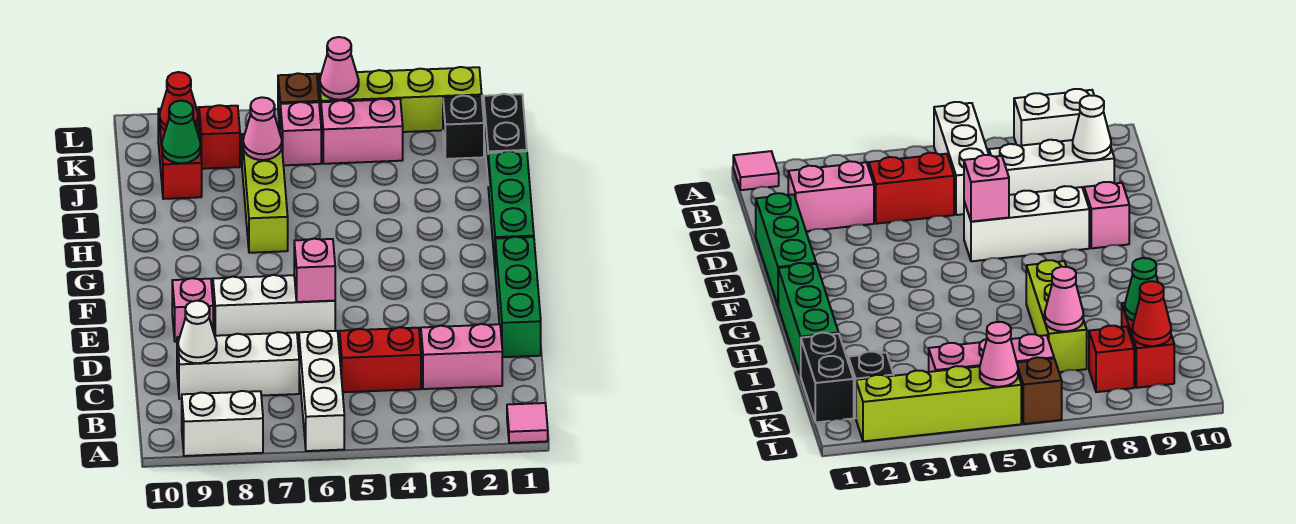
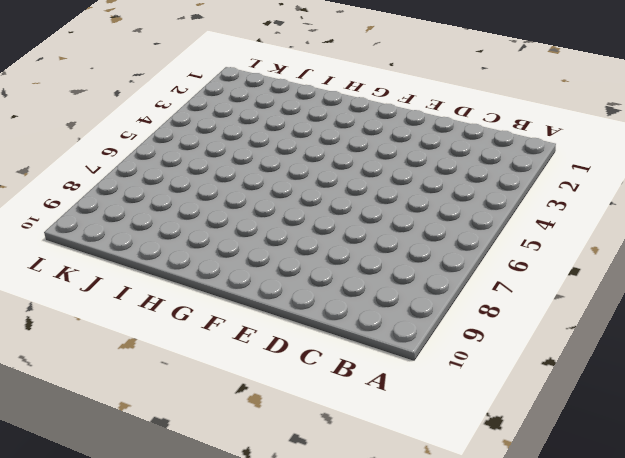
none -> pink tile A1 level 1
none -> white brick A6:C6 level 1
none -> white brick A8:A9 level 1

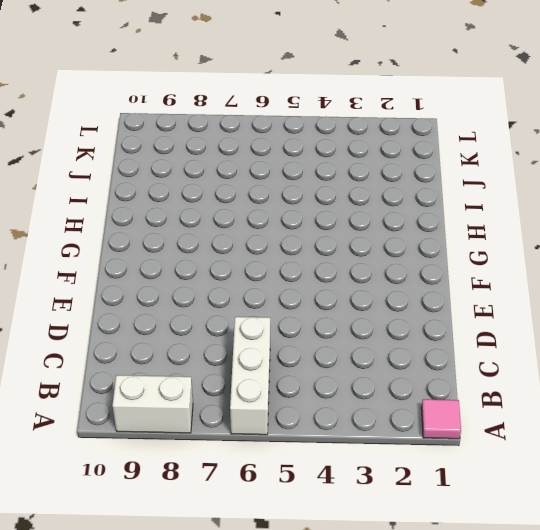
none -> pink brick C2:C3 level 1
none -> red brick C4:C5 level 1
none -> white brick C7:C9 level 1

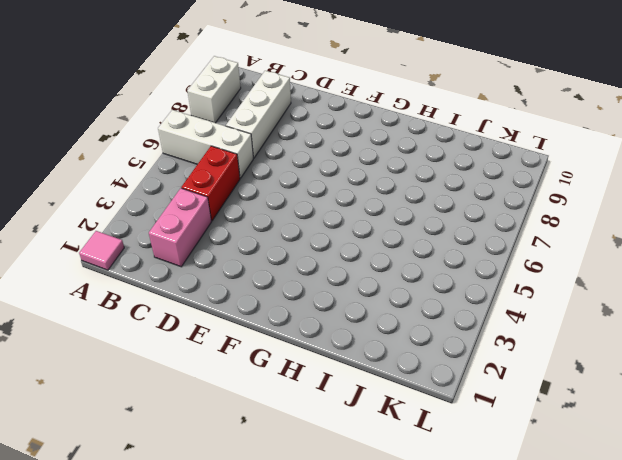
none -> green brick D1:F1 level 1
none -> white brick E6:E8 level 1
none -> pink brick E9 level 1

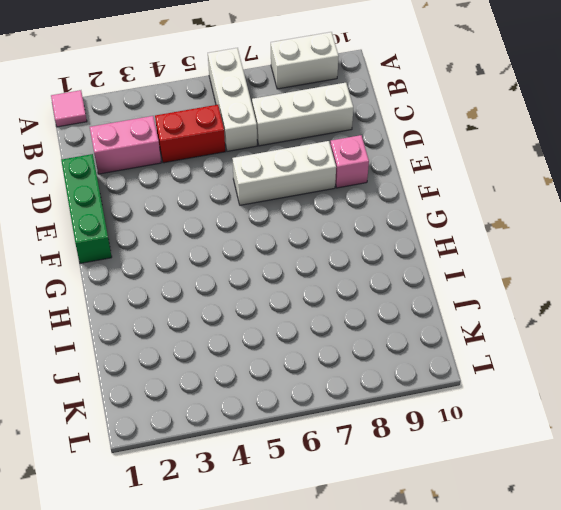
none -> green brick G1:I1 level 1
none -> lime brick H7:J7 level 1
none -> black brick J1:K1 level 1

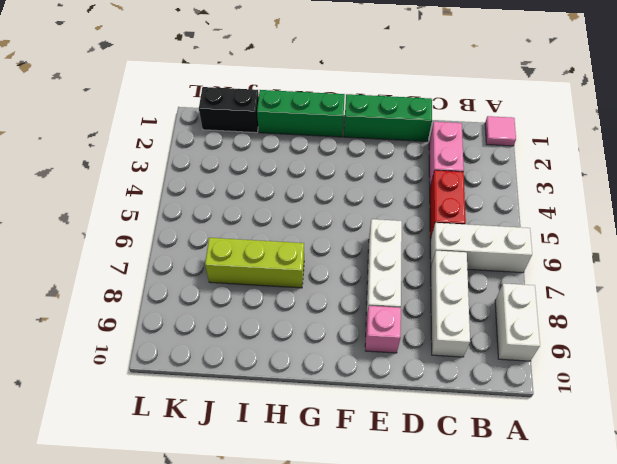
none -> red brick J9:K9 level 1
none -> black brick K2 level 1
none -> pink brick K4:K5 level 1

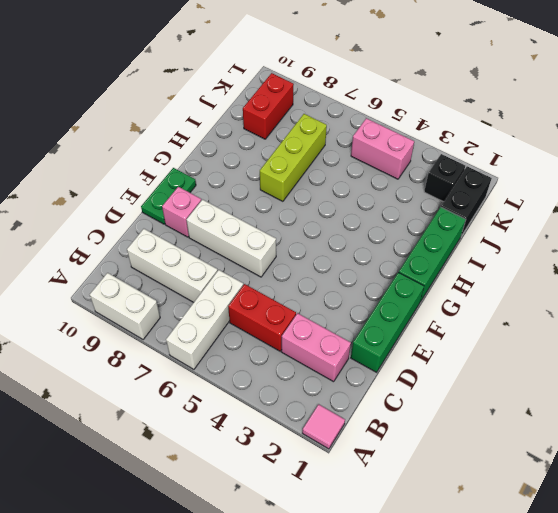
green plate E10:F10 level 1 -> none
none -> pink brick K6 level 1
none -> red brick K8 level 1
none -> lime brick L2:L5 level 1

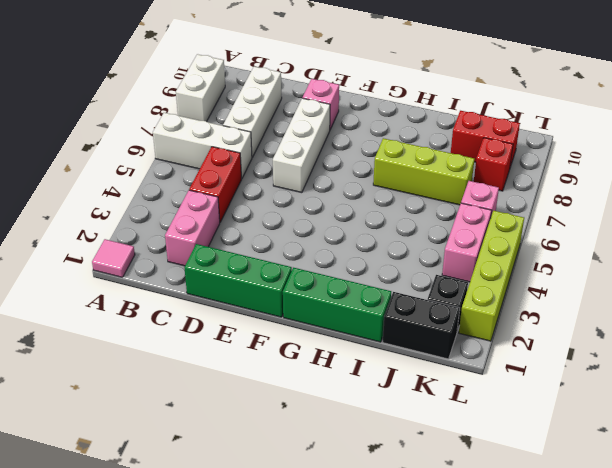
none -> brown brick L6 level 1
none -> white cone C9 level 2
none -> pink brick E6 level 2

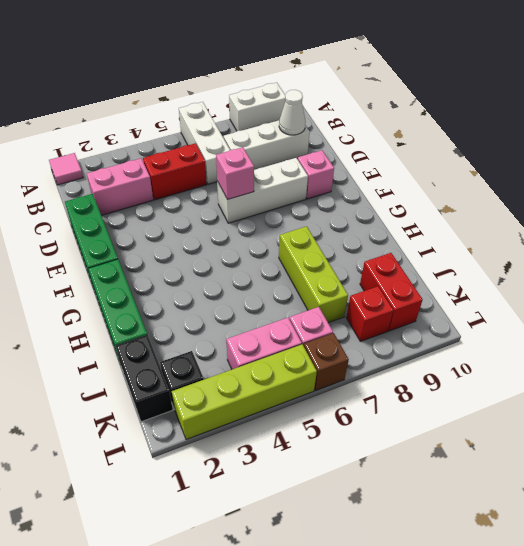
none -> pink cone J7 level 2
none -> green cone J9 level 2
none -> red cone K9 level 2

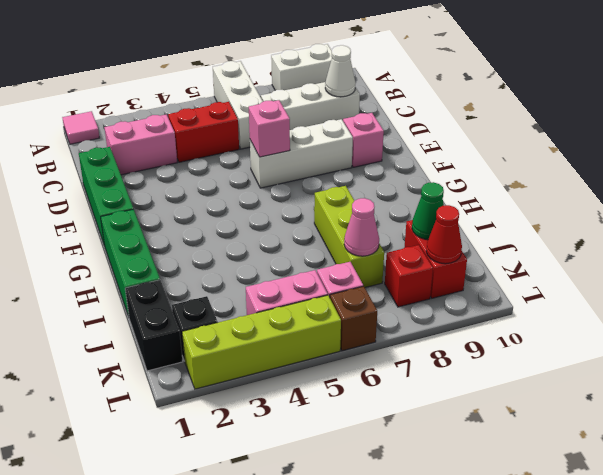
none -> pink cone L5 level 2

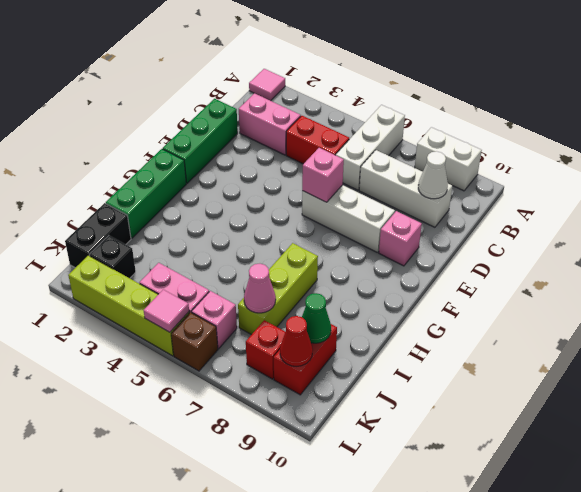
pink tile L5 level 2 -> pink cone L5 level 2

